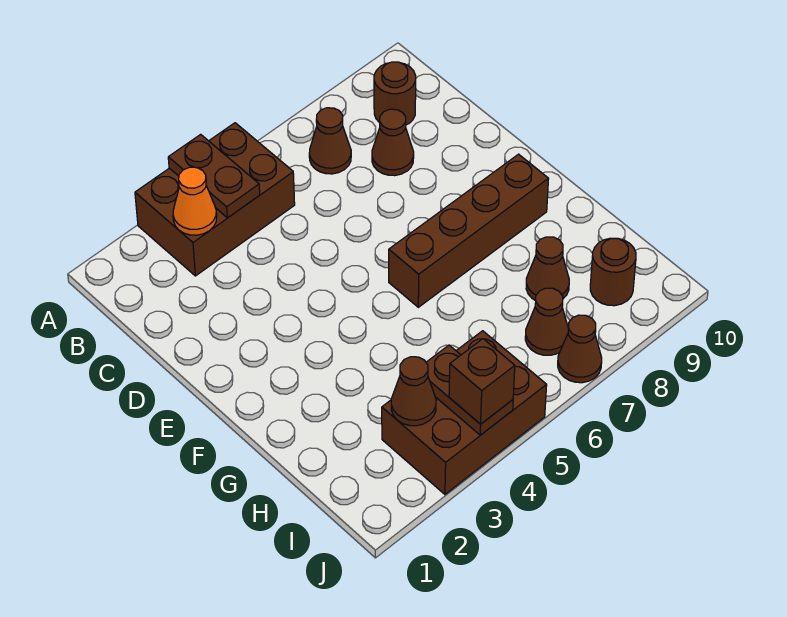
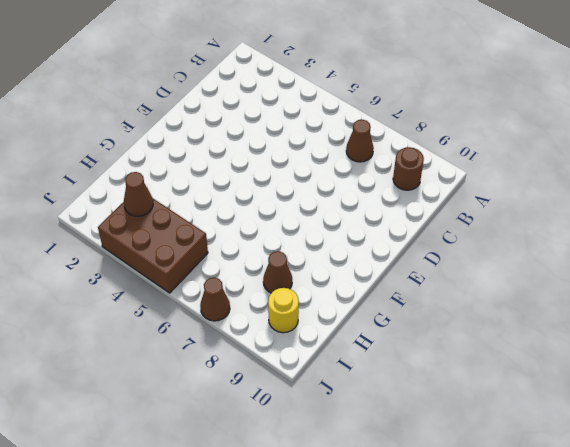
yellow round brick I9 level 1 -> brown round brick I9 level 1
none -> brown brick A3:B5 level 1
none -> brown cone C8 level 1
none -> brown brick F6:F9 level 1

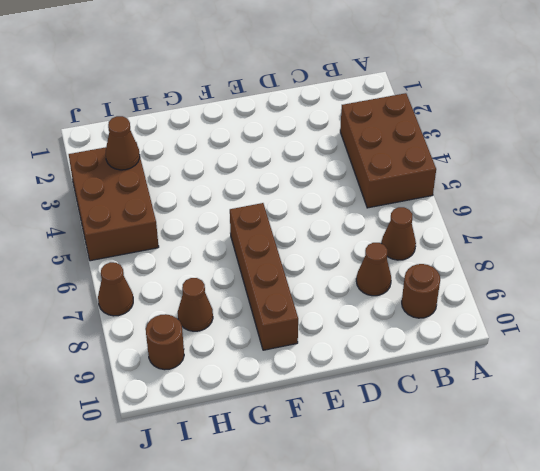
none -> brown cone I7 level 1
none -> brown plate A4:B4 level 2
none -> orange cone B3 level 2

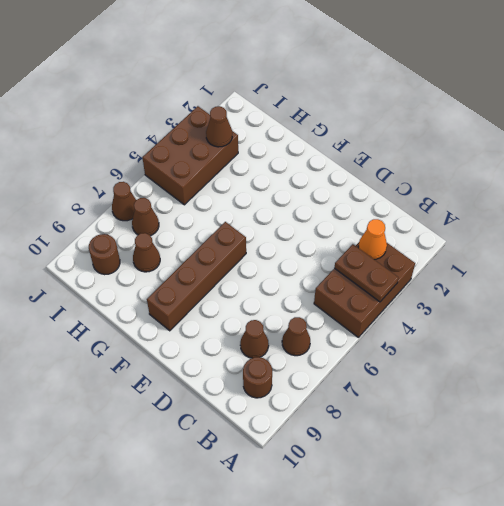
none -> brown plate I4:J4 level 2
none -> brown brick J4 level 3

